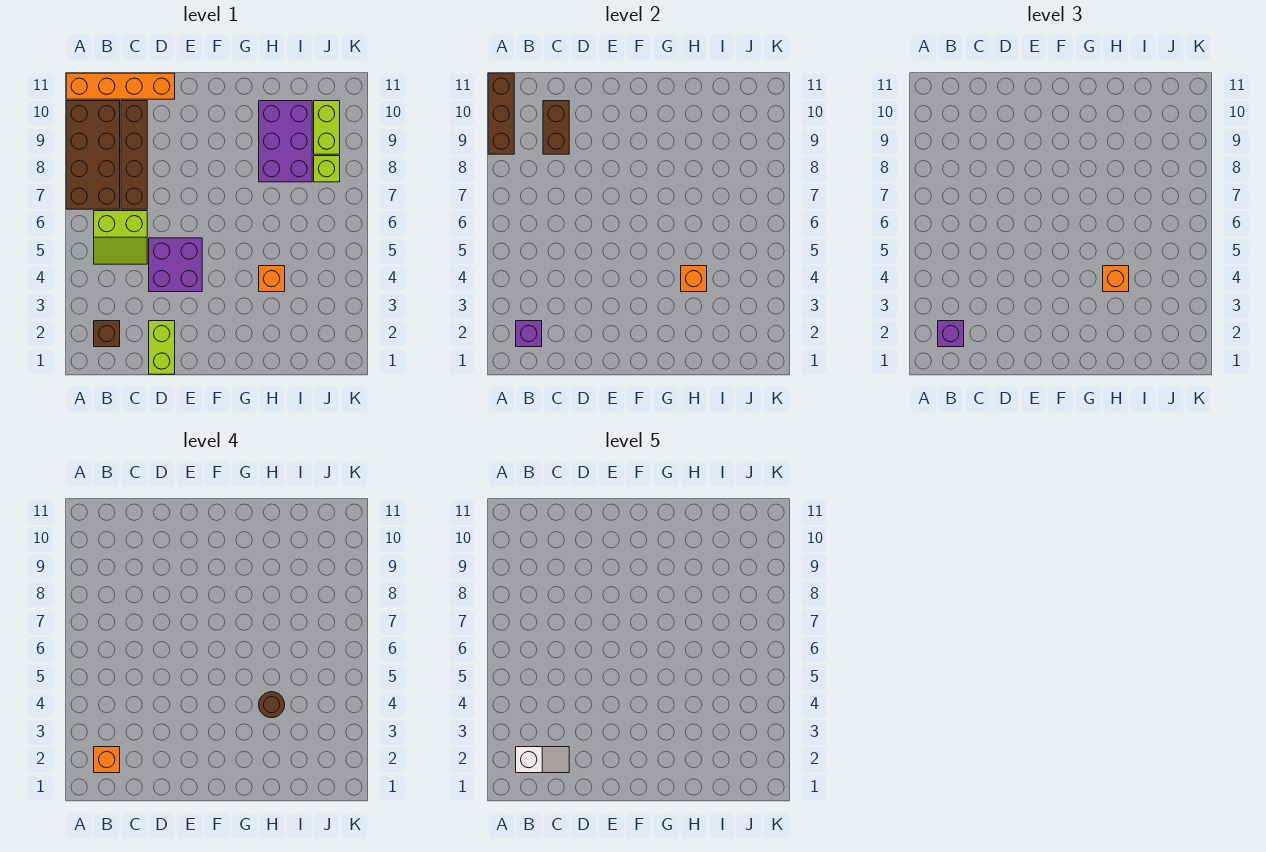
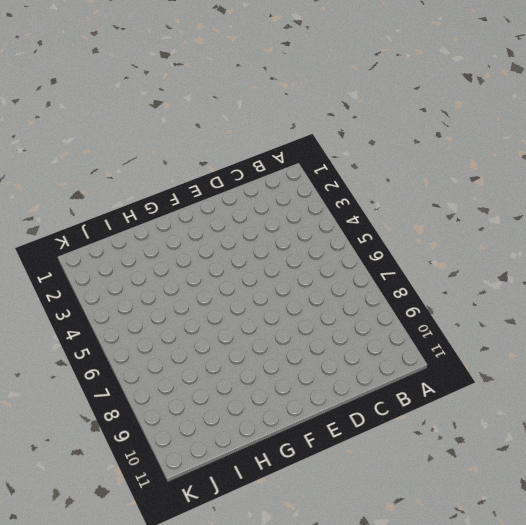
none -> brown brick A7:B10 level 1
none -> orange brick A11:D11 level 1
none -> brown brick B2 level 1

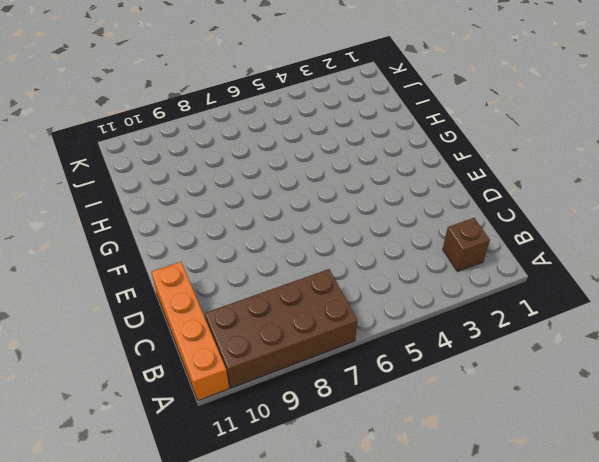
none -> lime slope B5:C6 level 1 top 6
none -> brown brick C7:C10 level 1
none -> lime brick D1:D2 level 1

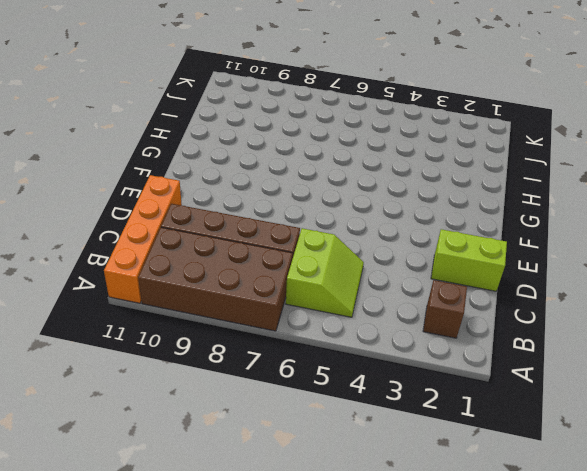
none -> purple brick D4:E5 level 1
none -> orange brick H4 level 1
none -> purple brick H8:I10 level 1

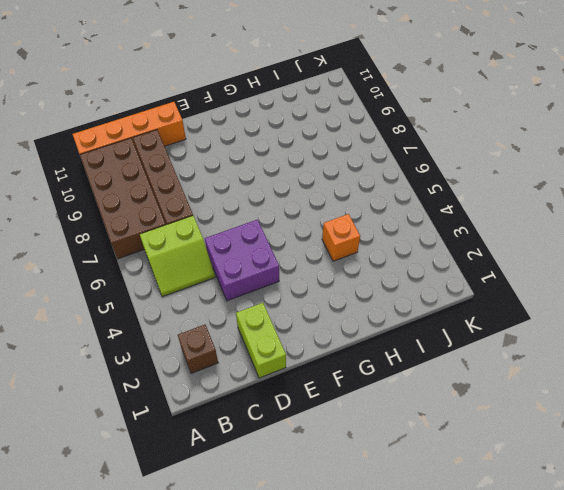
none -> purple brick H8:I10 level 1
none -> lime brick J8 level 1
none -> lime brick J9:J10 level 1

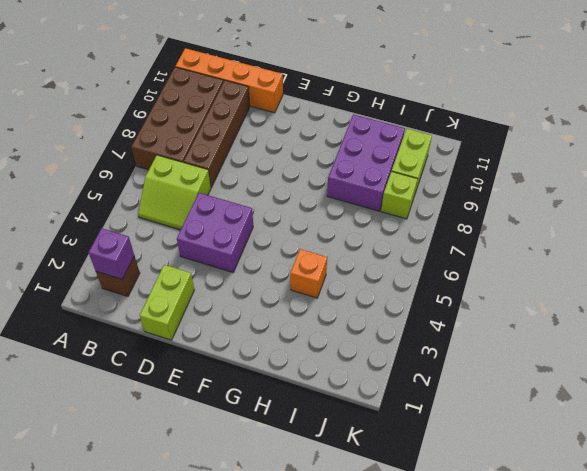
none -> brown brick A9:A11 level 2
none -> brown brick C9:C10 level 2
none -> orange brick H4 level 2

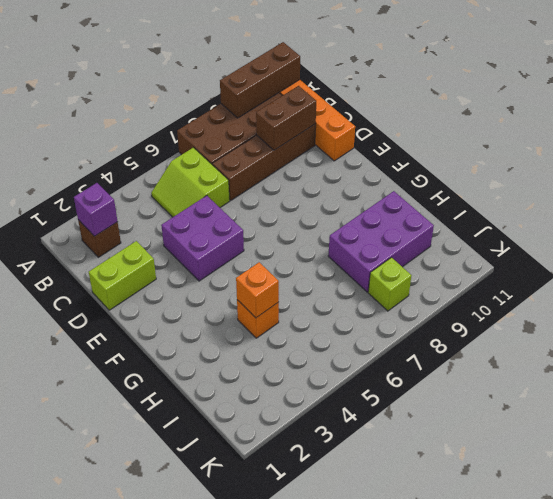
none -> lime brick J9:J10 level 1
none -> purple brick B2 level 3
none -> orange brick H4 level 3

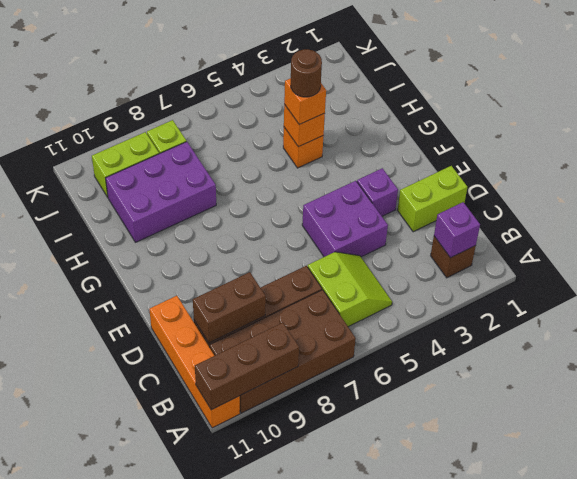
purple brick E3 level 1 -> purple brick B2 level 3
none -> orange brick B2 level 4
none -> white slope B2:C2 level 5 top B

